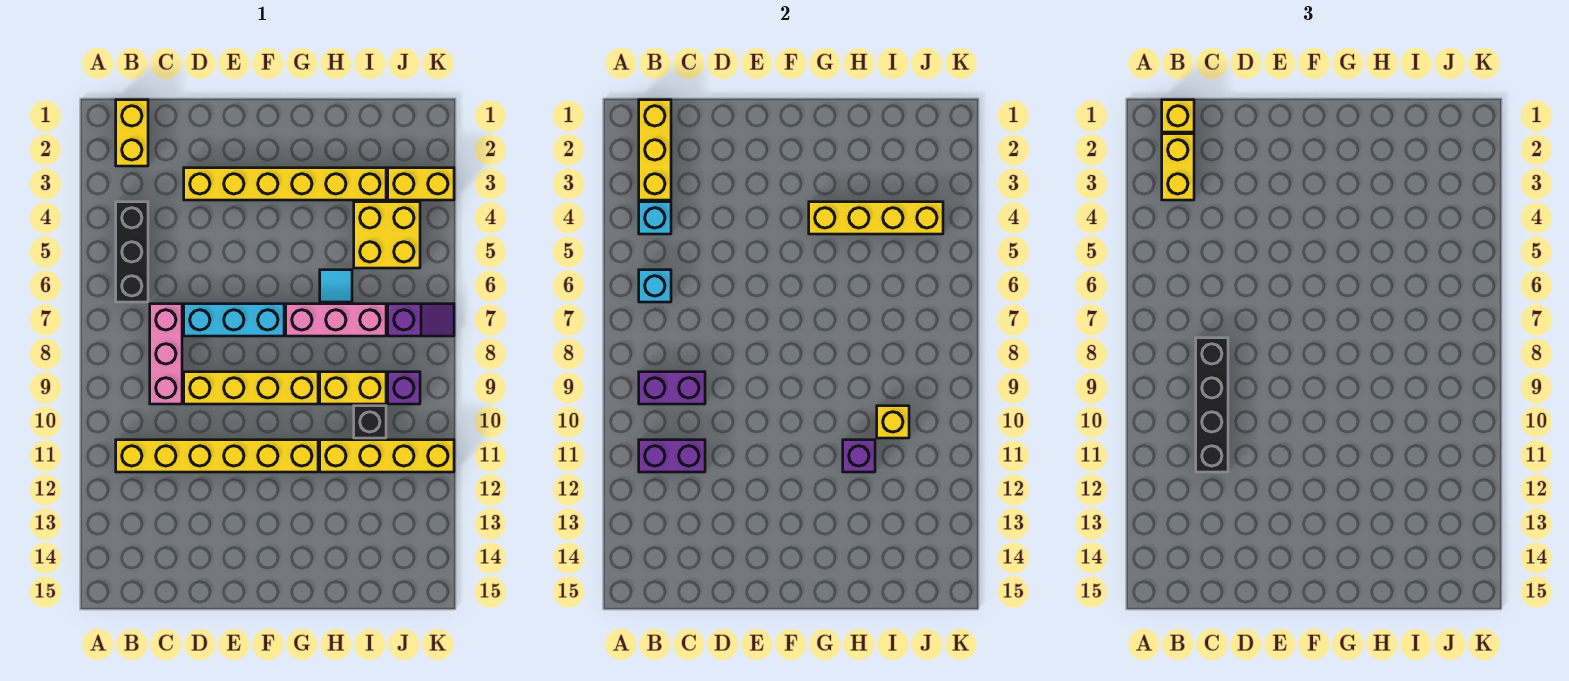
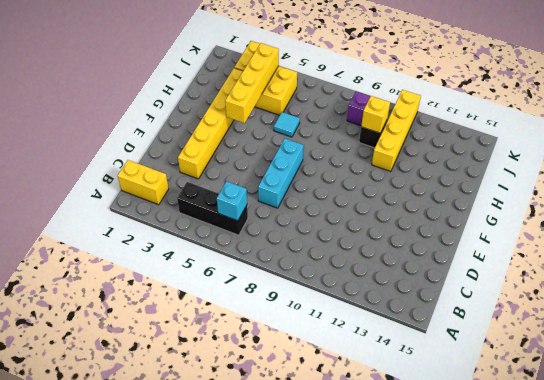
none -> yellow brick B11:G11 level 1
none -> pink brick C7:C9 level 1
none -> yellow brick D9:G9 level 1

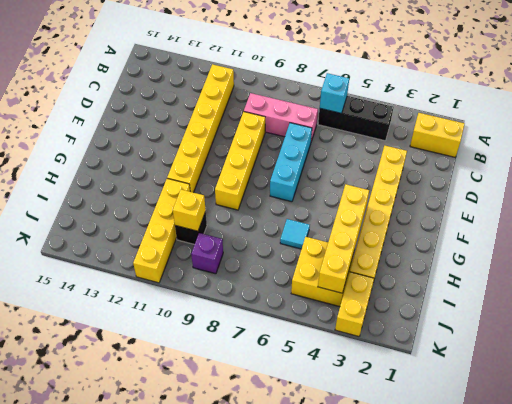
none -> pink brick G7:I7 level 1
none -> yellow brick H9:I9 level 1
none -> purple slope J7:K7 level 1 top J

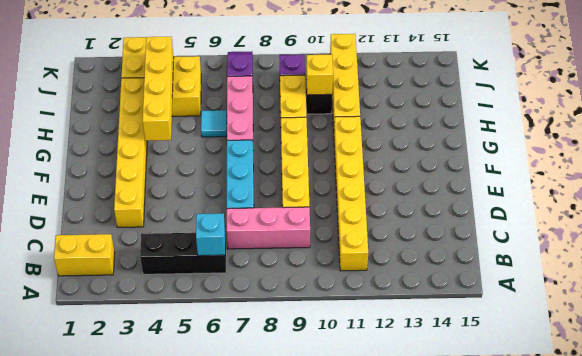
none -> yellow brick B1:B3 level 2
none -> cyan brick B4 level 2
none -> purple brick B9:C9 level 2

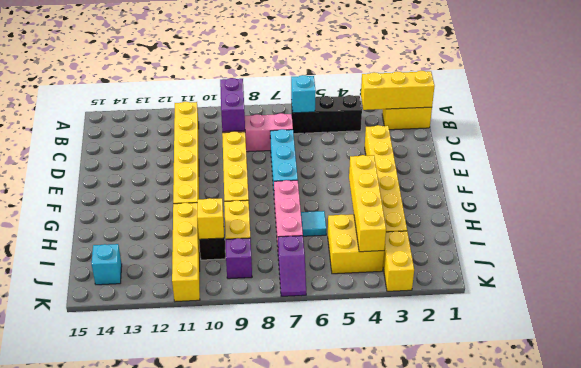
cyan brick J14 level 1 -> cyan brick B4 level 2
none -> purple brick B11:C11 level 2
none -> purple brick H11 level 2
none -> yellow brick B1 level 3

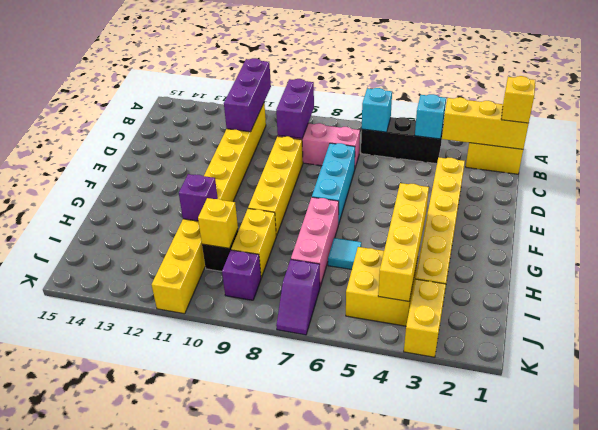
purple brick A11:C11 level 2 -> purple brick B11:C11 level 2
none -> yellow brick B2:B3 level 3
none -> black brick C8:C11 level 3

